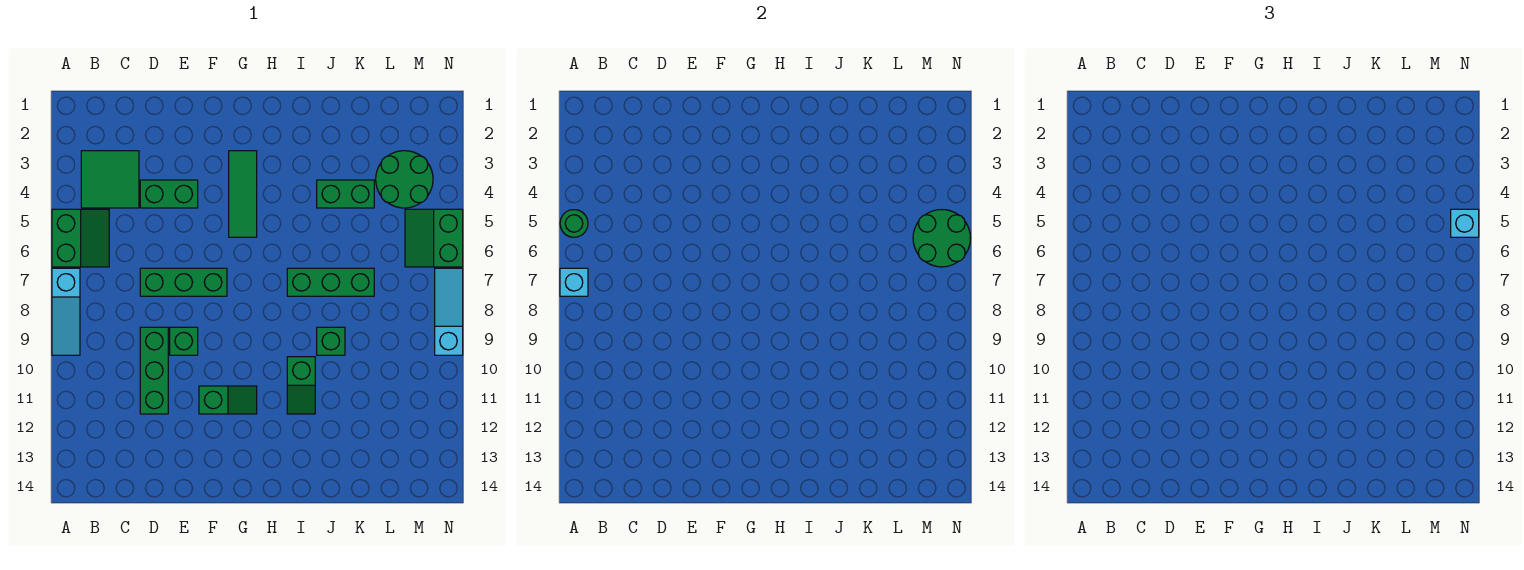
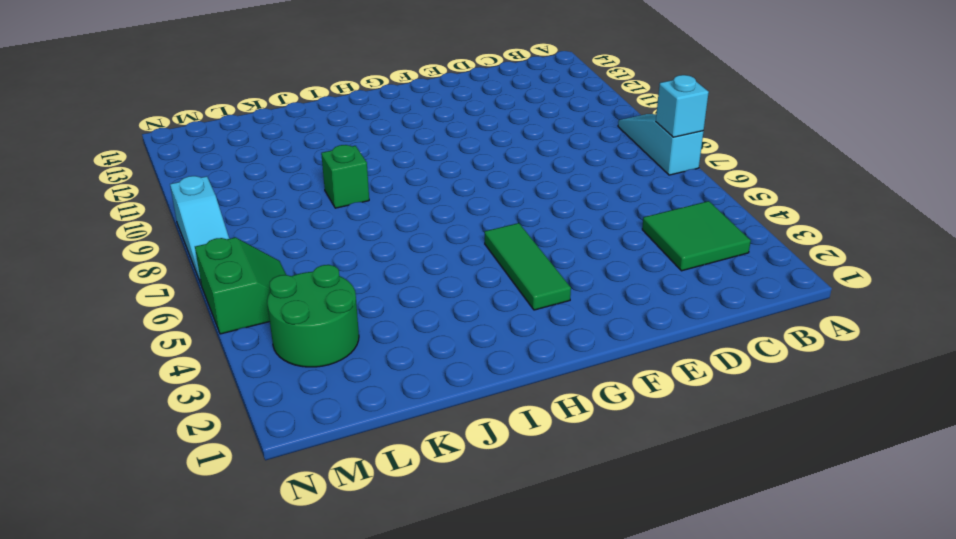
none -> green slope A5:B6 level 1 top A
none -> green brick D4:E4 level 1
none -> green brick D7:F7 level 1

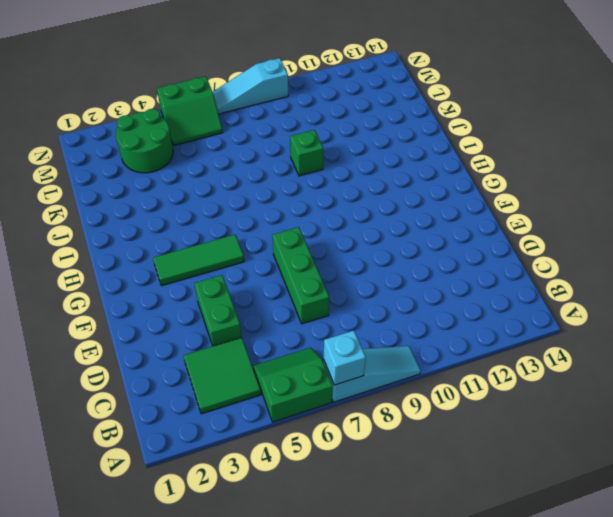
none -> green brick D9:D11 level 1
none -> green brick E9 level 1
none -> green slope F11:G11 level 1 top F

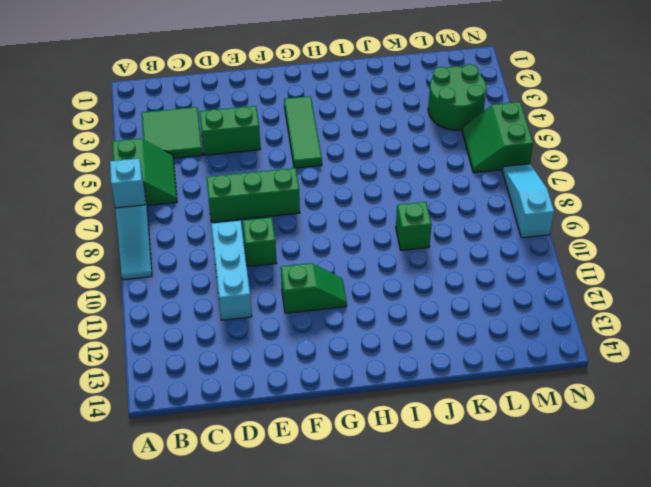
cyan brick D9:D11 level 1 -> green brick D9:D11 level 1
none -> green brick I7:K7 level 1
none -> green slope I10:I11 level 1 top 10
none -> green brick J4:K4 level 1

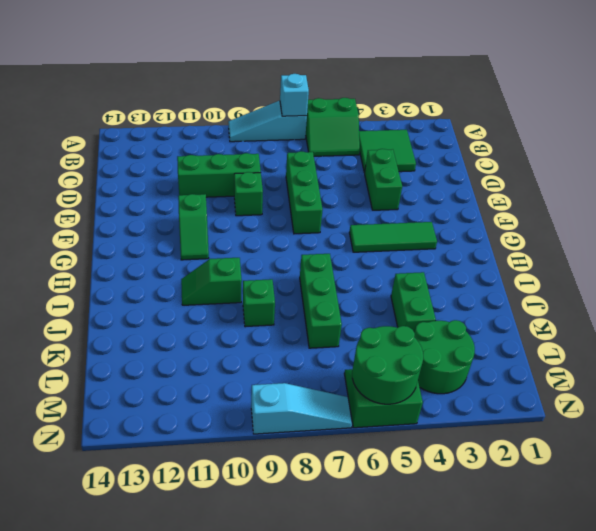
none -> green round brick A5 level 2
none -> cyan brick N5 level 3

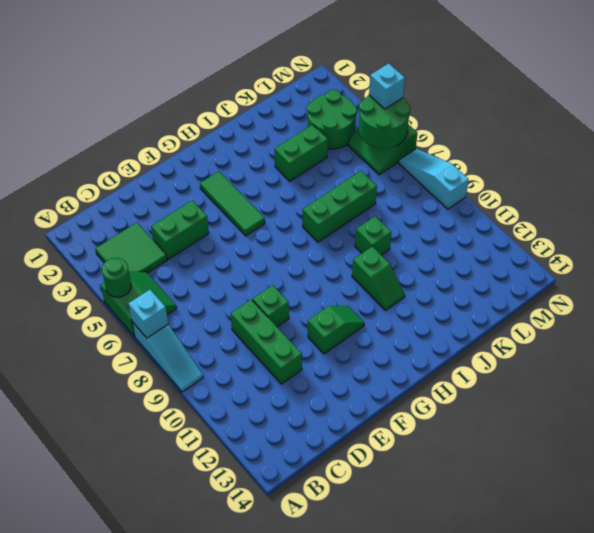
none -> green brick D7:F7 level 1

